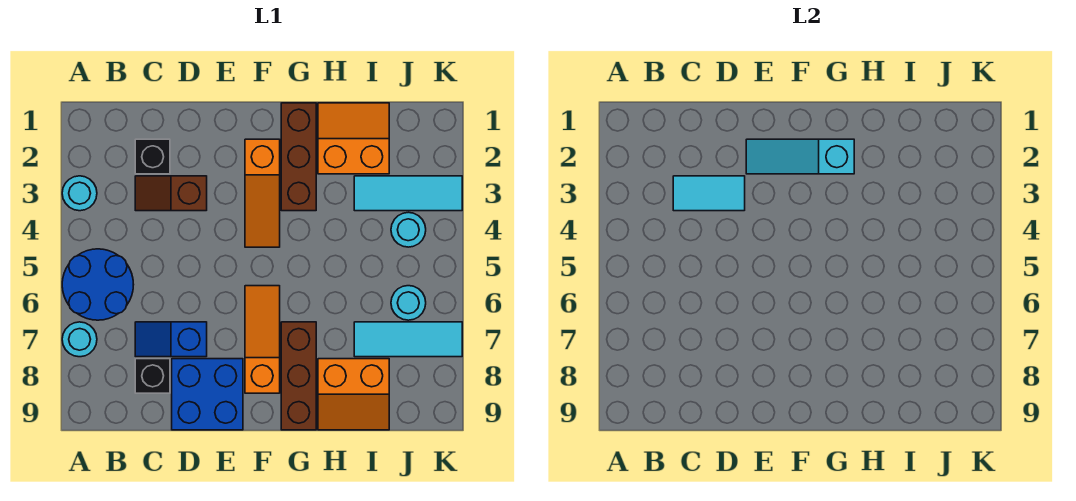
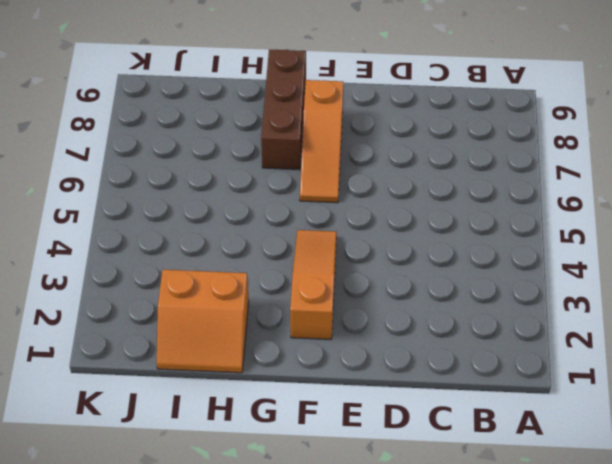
none -> cyan round brick A3 level 1
none -> blue round brick A5:B6 level 1
none -> cyan round brick A7 level 1

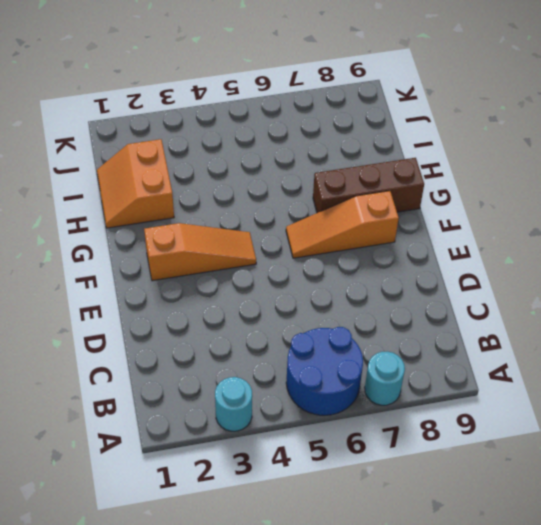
none -> black brick C2 level 1
none -> brown slope C3:D3 level 1 top D
none -> blue slope C7:D7 level 1 top D

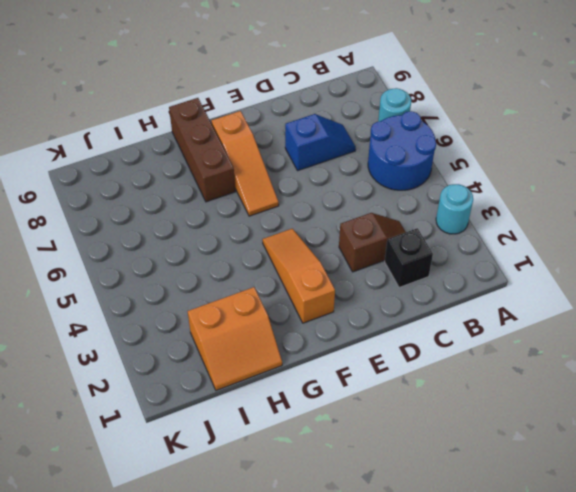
none -> black brick C8 level 1
none -> blue brick D8:E9 level 1
none -> brown brick G1:G3 level 1

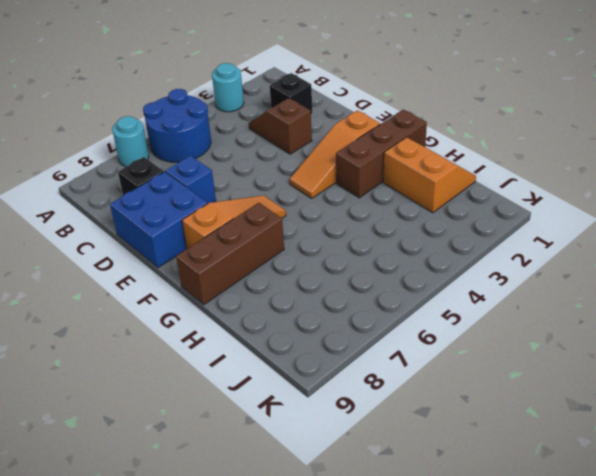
none -> orange slope H8:I9 level 1 top 8
none -> cyan tile I3:K3 level 1
none -> cyan tile I7:K7 level 1

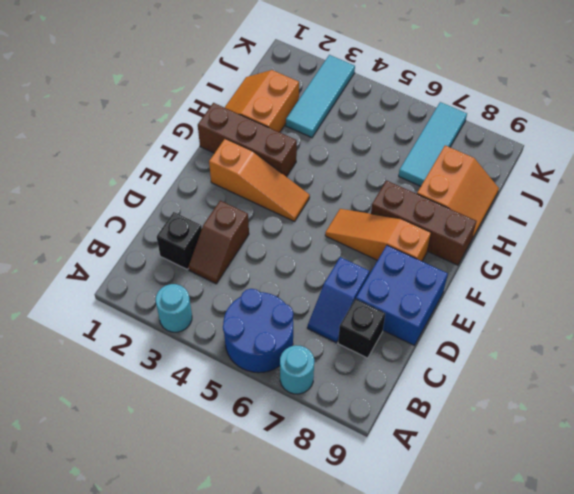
none -> cyan round brick J4 level 1
none -> cyan round brick J6 level 1
none -> cyan tile C3:D3 level 2

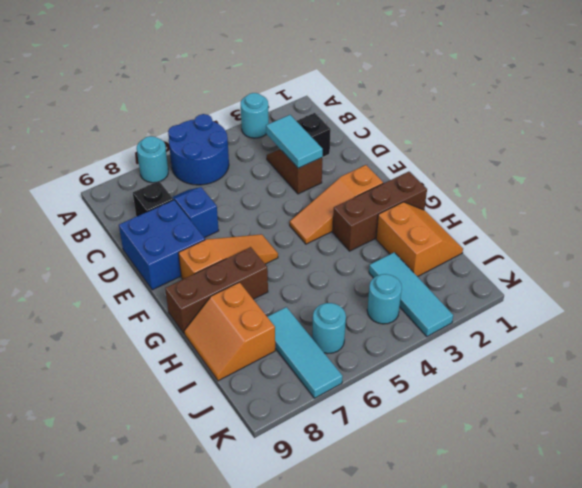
none -> cyan slope E2:G2 level 2 top G

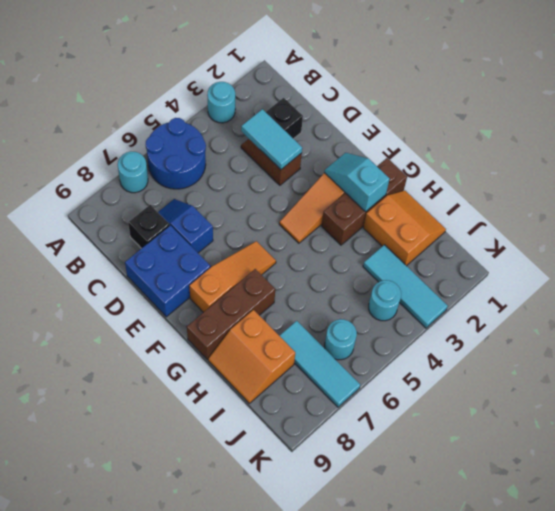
cyan slope F2:G2 level 2 top G -> cyan slope E2:G2 level 2 top G

